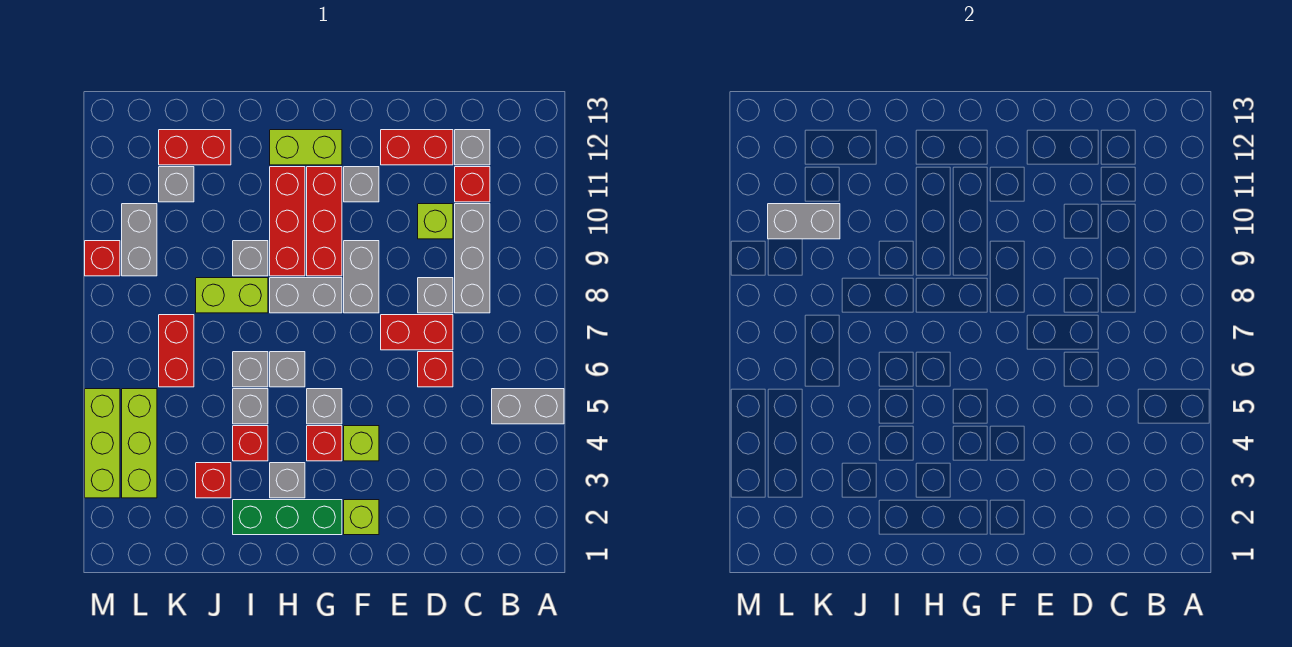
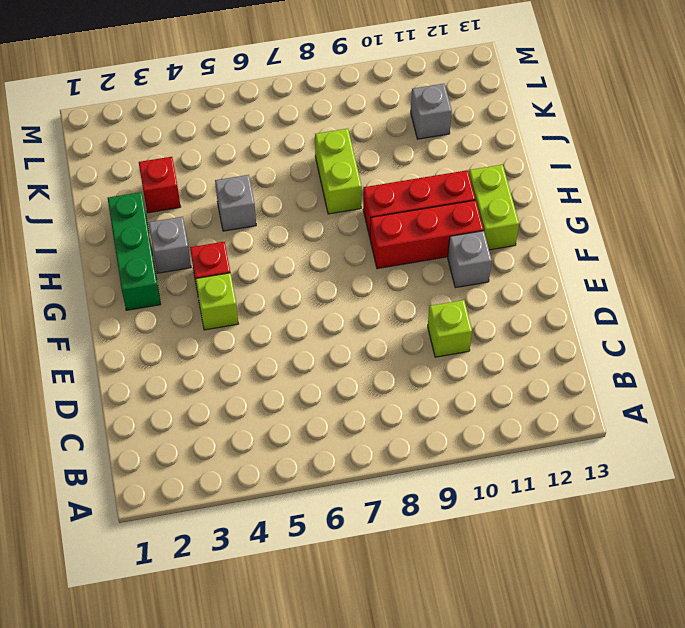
none -> grey brick A5:B5 level 1
none -> grey brick C8:C10 level 1
none -> red brick C11 level 1
none -> grey brick C12 level 1

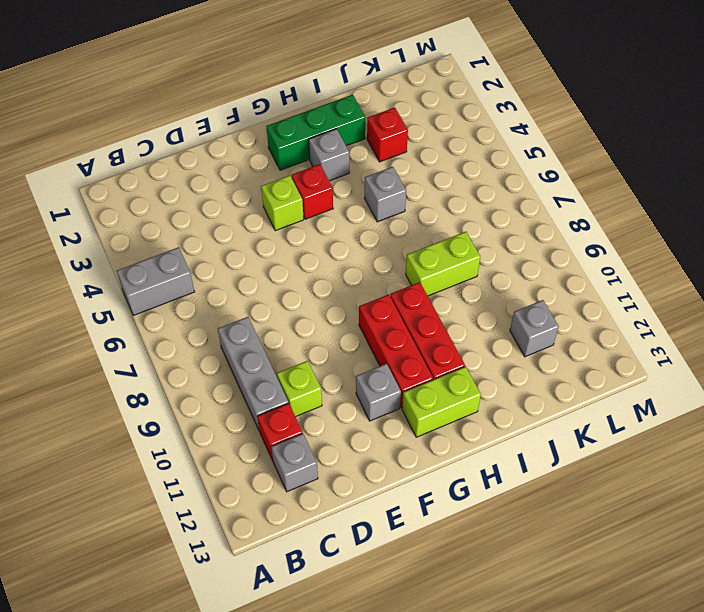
none -> red brick D6 level 1
none -> red brick D7:E7 level 1
none -> grey brick D8 level 1
none -> red brick D12:E12 level 1

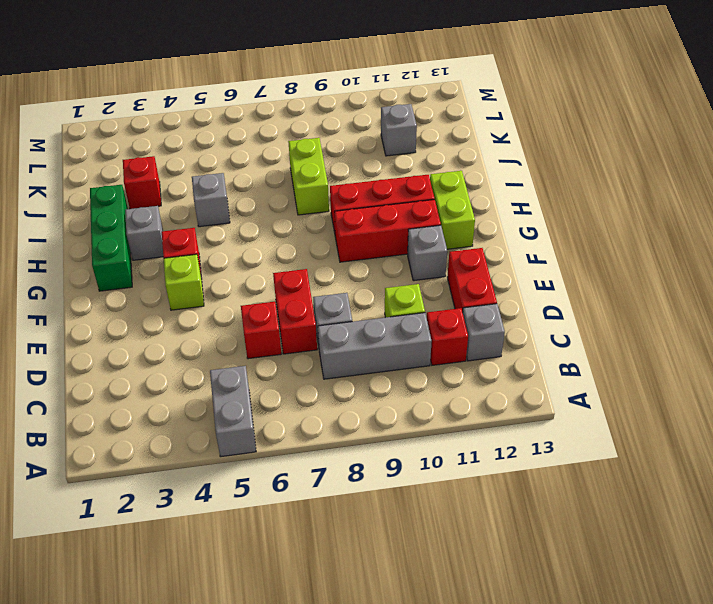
none -> lime brick F2 level 1
none -> grey brick F8:F9 level 1
none -> grey brick G5 level 1
none -> grey brick G8:H8 level 1

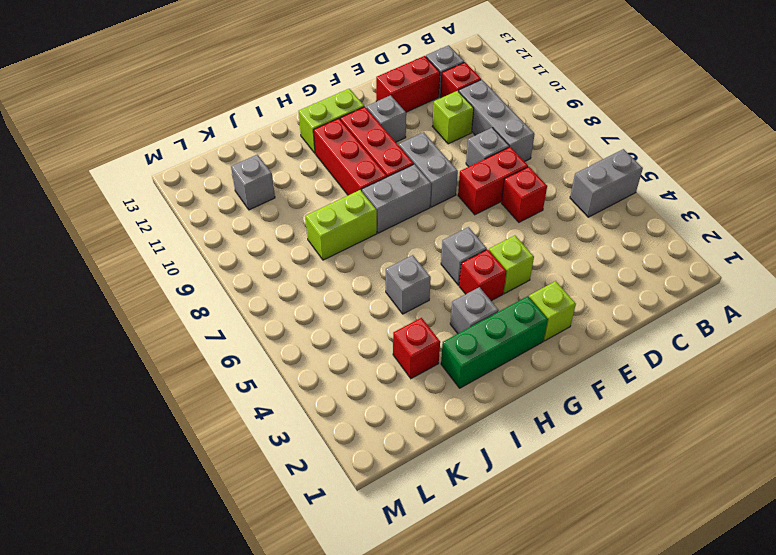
none -> grey brick H6 level 1
none -> red brick I4 level 1
none -> grey brick I6 level 1
none -> grey brick I9 level 1

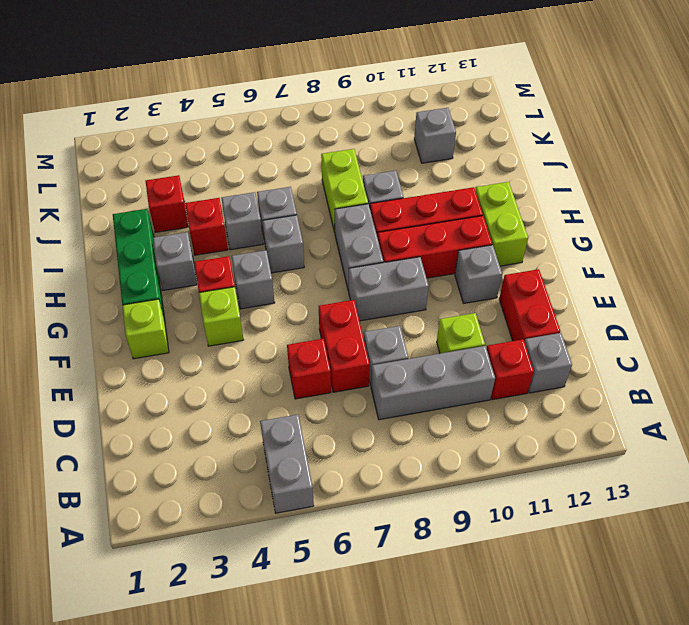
none -> red brick J12:K12 level 1
none -> red brick K6:K7 level 1
none -> lime brick L3:L5 level 1
none -> grey brick L9:L10 level 1

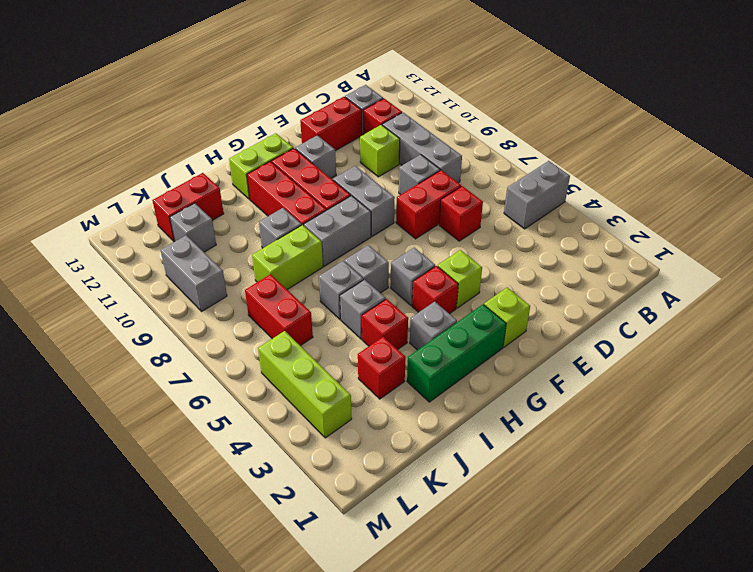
none -> lime brick M3:M5 level 1
none -> red brick M9 level 1
none -> grey brick K10:L10 level 2

